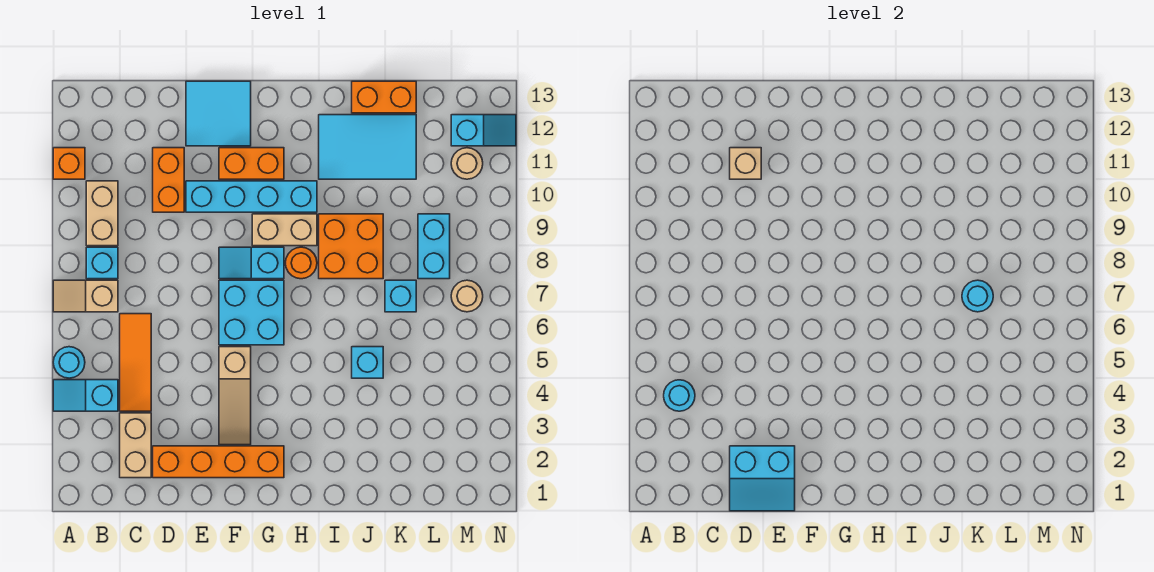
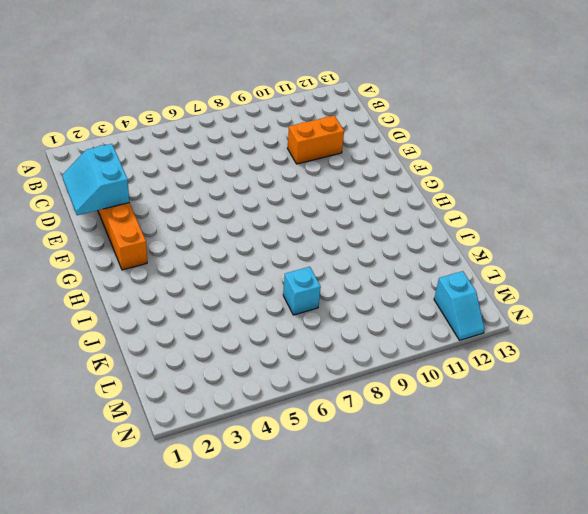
none -> cyan slope A4:B4 level 1 top B
none -> cyan round brick A5 level 1
none -> tan slope A7:B7 level 1 top B
none -> orange brick A11 level 1

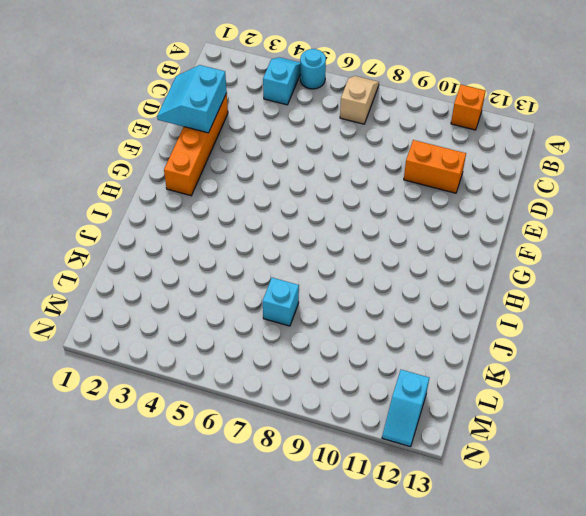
none -> cyan brick B8 level 1
none -> tan brick B9:B10 level 1
none -> tan brick C2:C3 level 1
none -> orange tile C4:C6 level 1

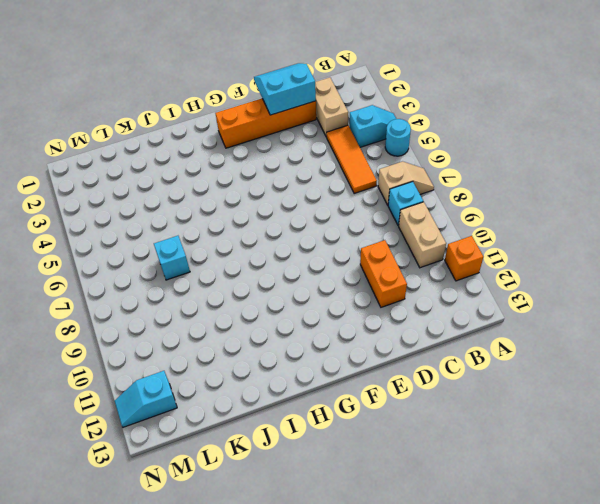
none -> cyan brick E10:H10 level 1
none -> cyan tile E12:F13 level 1
none -> tan slope F3:F5 level 1 top 5
none -> cyan brick F6:G7 level 1

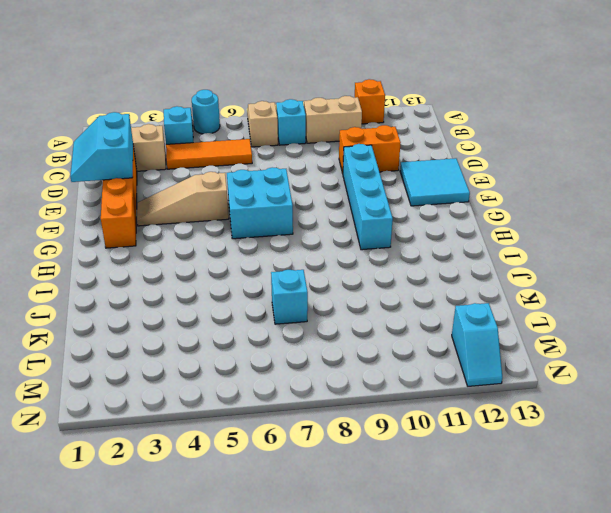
none -> cyan slope F8:G8 level 1 top G
none -> orange brick F11:G11 level 1
none -> tan brick G9:H9 level 1
none -> orange round brick H8 level 1

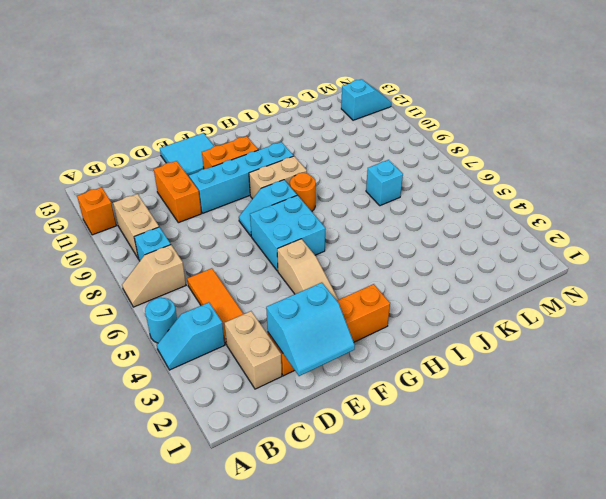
none -> orange brick I8:J9 level 1
none -> cyan tile I11:K12 level 1
none -> cyan brick J5 level 1
none -> orange brick J13:K13 level 1

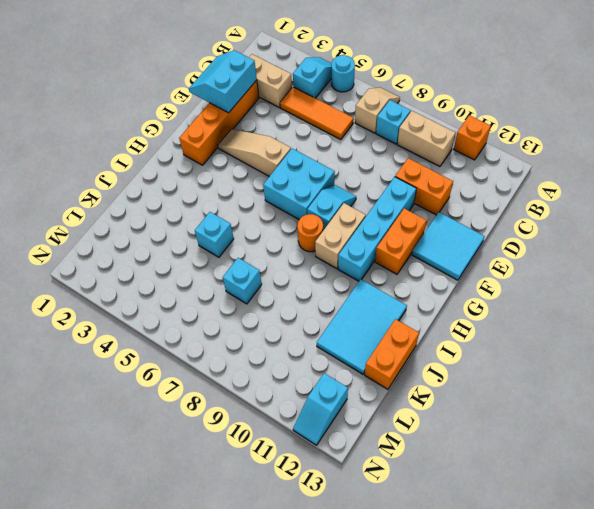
none -> orange brick I8:J9 level 1
none -> cyan brick L8:L9 level 1
none -> tan round brick M7 level 1
none -> tan round brick M11 level 1

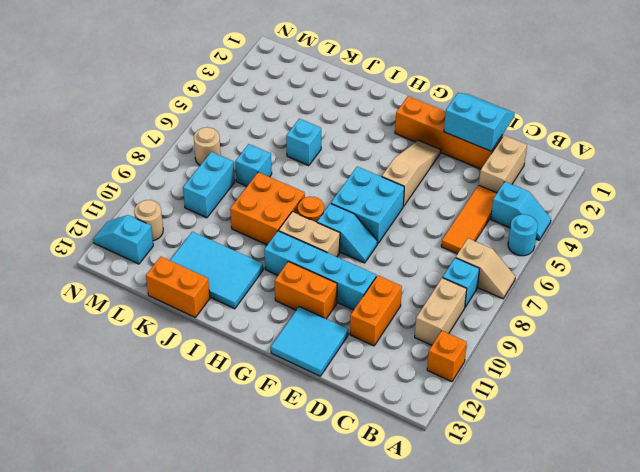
none -> cyan round brick B4 level 2
none -> tan brick D11 level 2
none -> cyan round brick K7 level 2

